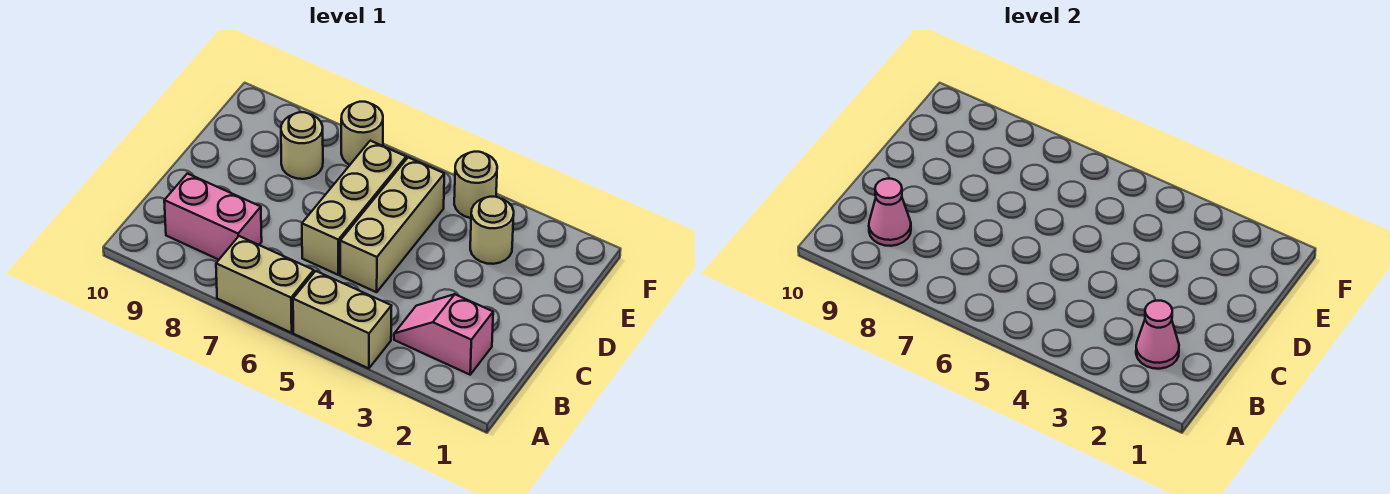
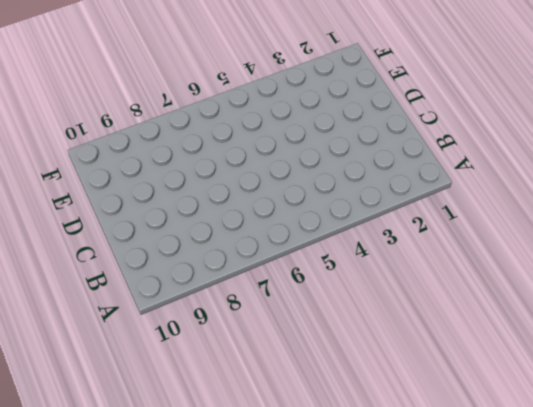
none -> tan brick A4:A5 level 1
none -> tan brick A6:A7 level 1
none -> pink slope B2:B3 level 1 top 2

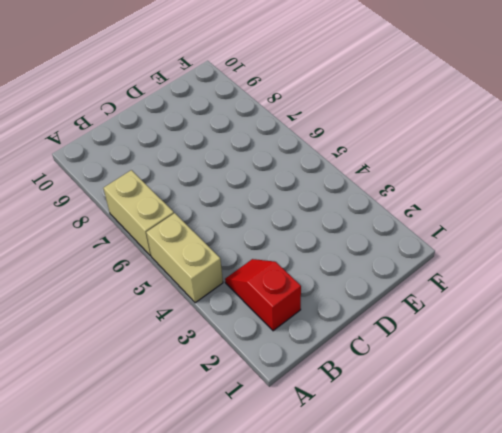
red slope B2:B3 level 1 top 2 -> pink slope B2:B3 level 1 top 2
none -> pink brick B8:B9 level 1
none -> tan brick C5:E5 level 1
none -> tan brick C6:E6 level 1

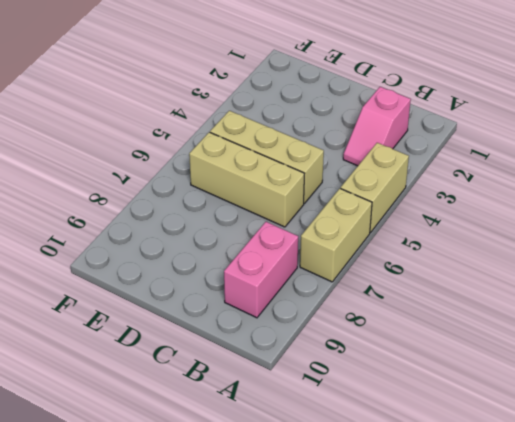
none -> tan round brick E3 level 1
none -> tan round brick E8 level 1
none -> tan round brick F4 level 1

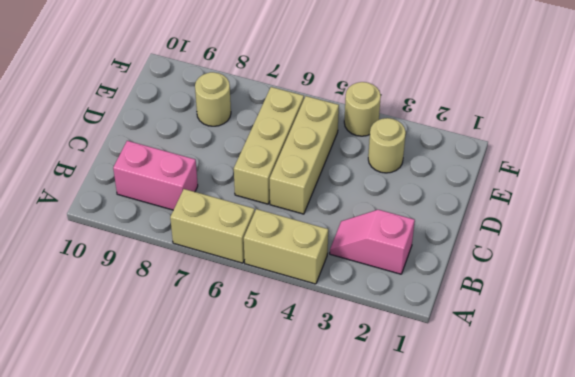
none -> tan round brick F7 level 1
none -> pink cone B2 level 2
none -> pink cone B9 level 2

